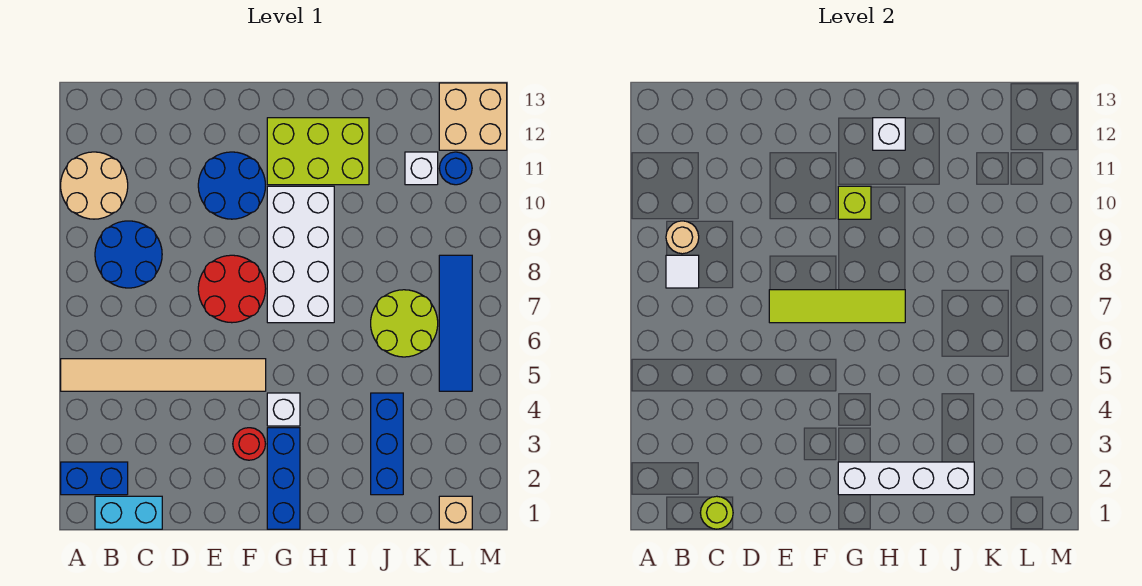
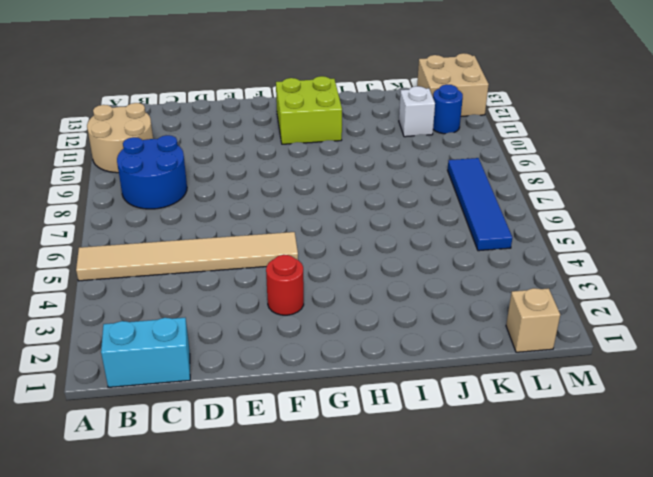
lime brick G11:H12 level 1 -> lime brick G11:I12 level 1
none -> blue brick A2:B2 level 1
none -> red round brick E7:F8 level 1
none -> blue round brick E10:F11 level 1

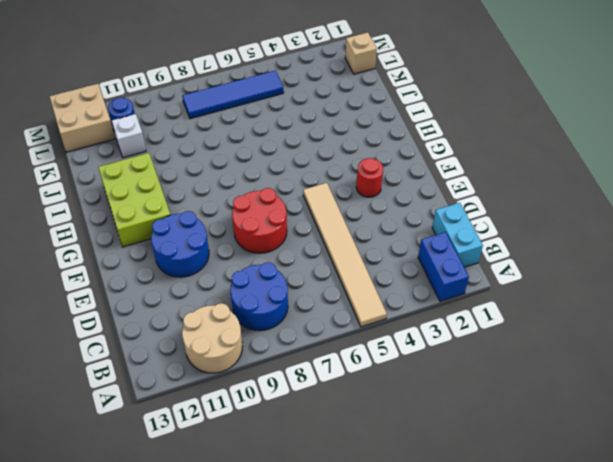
none -> blue brick G1:G3 level 1
none -> white brick G4 level 1
none -> white brick G7:H10 level 1

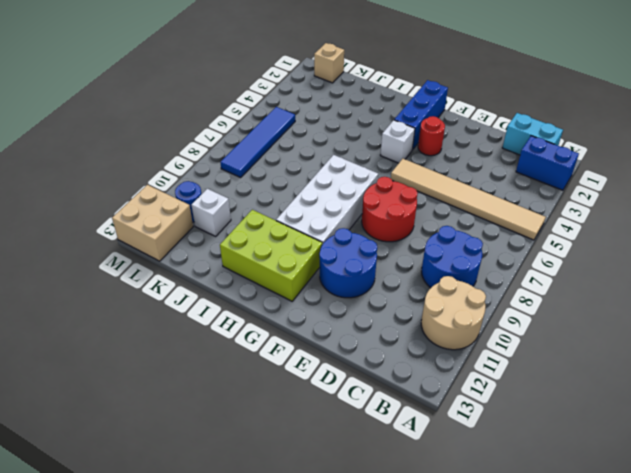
none -> blue brick J2:J4 level 1
none -> lime round brick J6:K7 level 1
none -> white tile B8 level 2

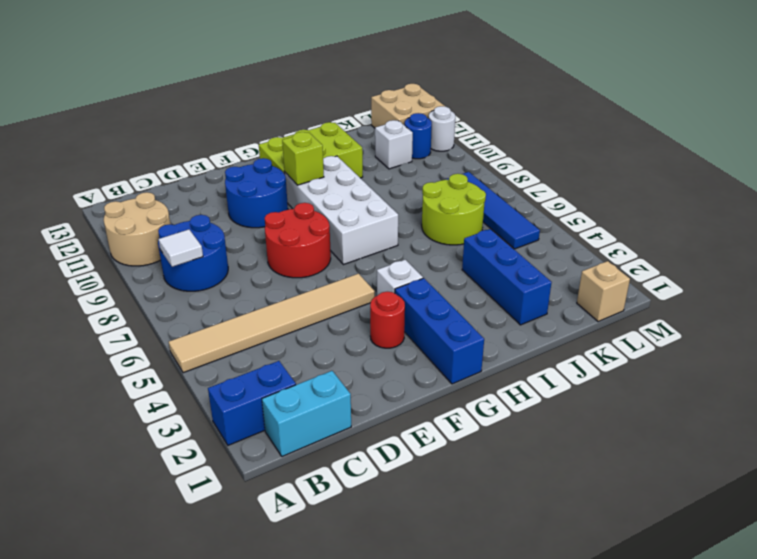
white round brick M11 level 1 -> none
none -> tan round brick B9 level 2
none -> lime round brick C1 level 2
none -> lime tile E7:H7 level 2

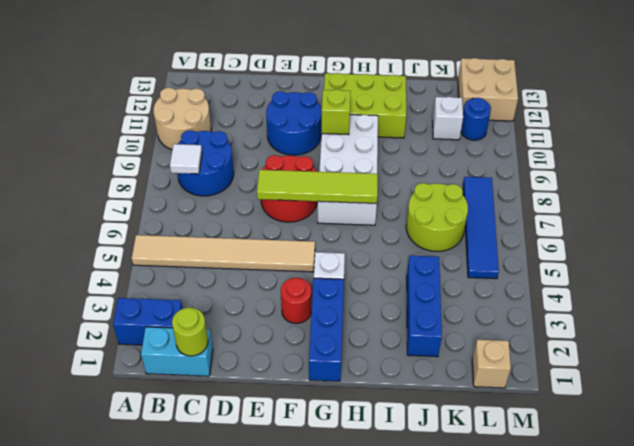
none -> tan round brick B9 level 2
none -> white brick G2:J2 level 2
none -> white brick H12 level 2

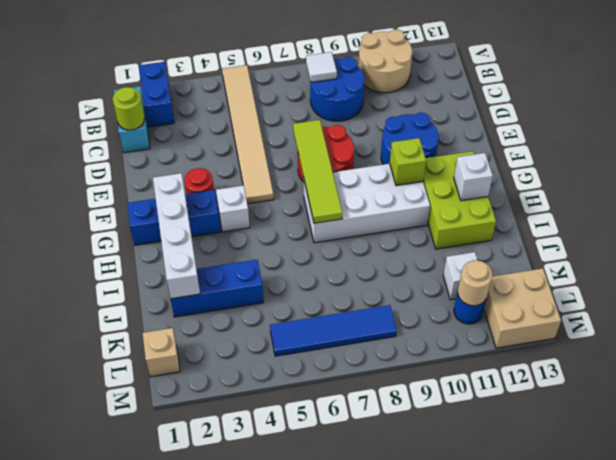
tan round brick L11 level 2 -> tan round brick B9 level 2
none -> lime round brick J6:K7 level 1

